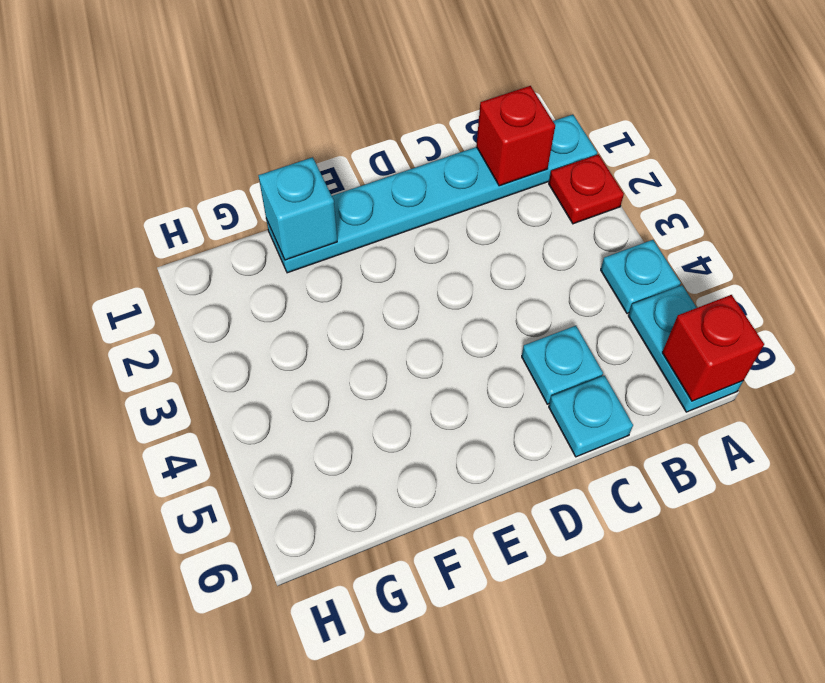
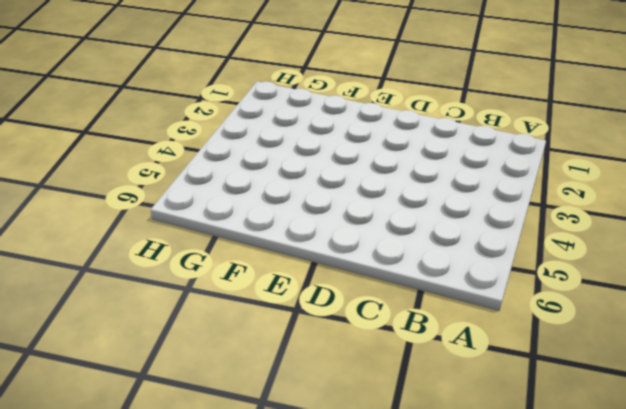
none -> cyan plate A1:F1 level 1
none -> red plate A2 level 1

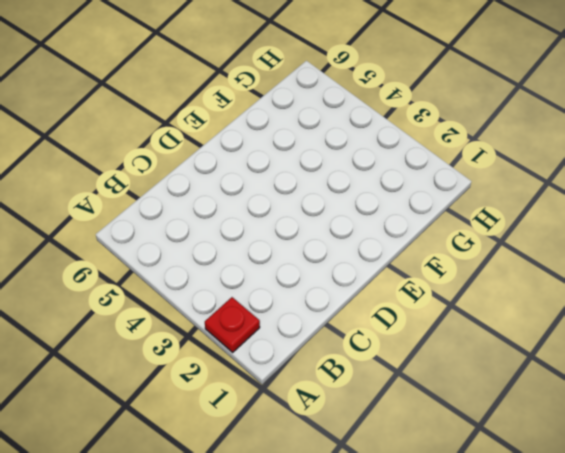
none -> cyan plate A1:F1 level 1
none -> cyan plate A4 level 1

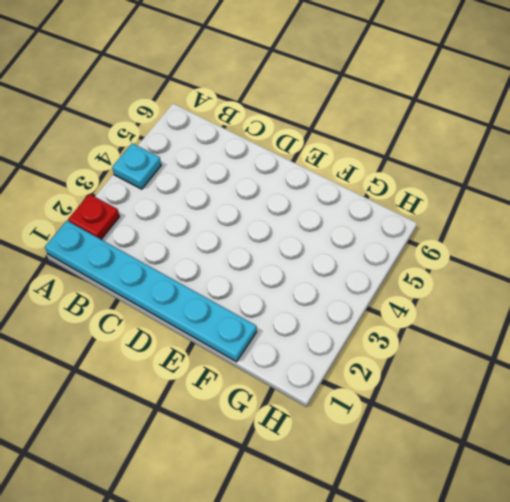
none -> cyan plate A5:A6 level 1
none -> cyan plate C5 level 1

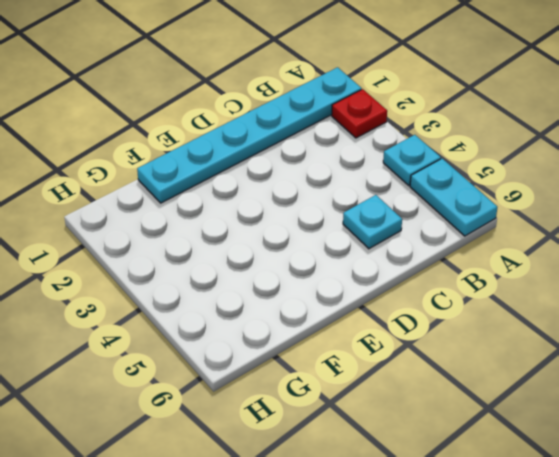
none -> cyan plate C6 level 1
none -> red brick A6 level 2

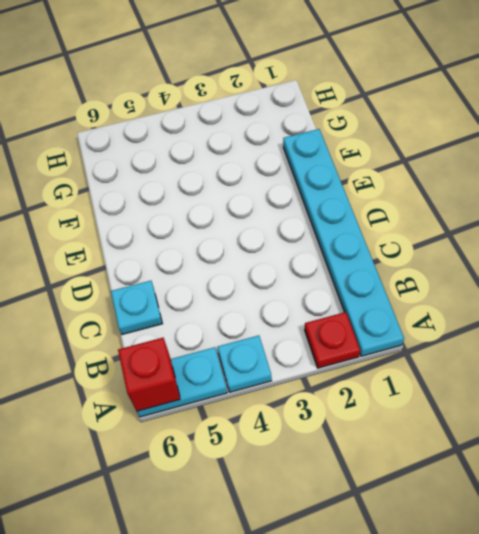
none -> cyan plate C5 level 1
none -> red brick B1 level 2

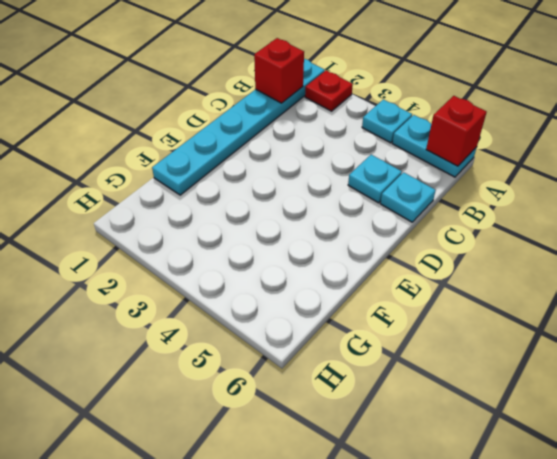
none -> cyan brick F1 level 2

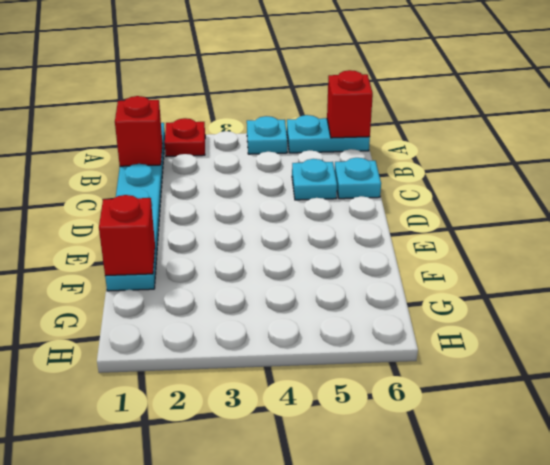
red brick F1 level 2 -> cyan brick F1 level 2

